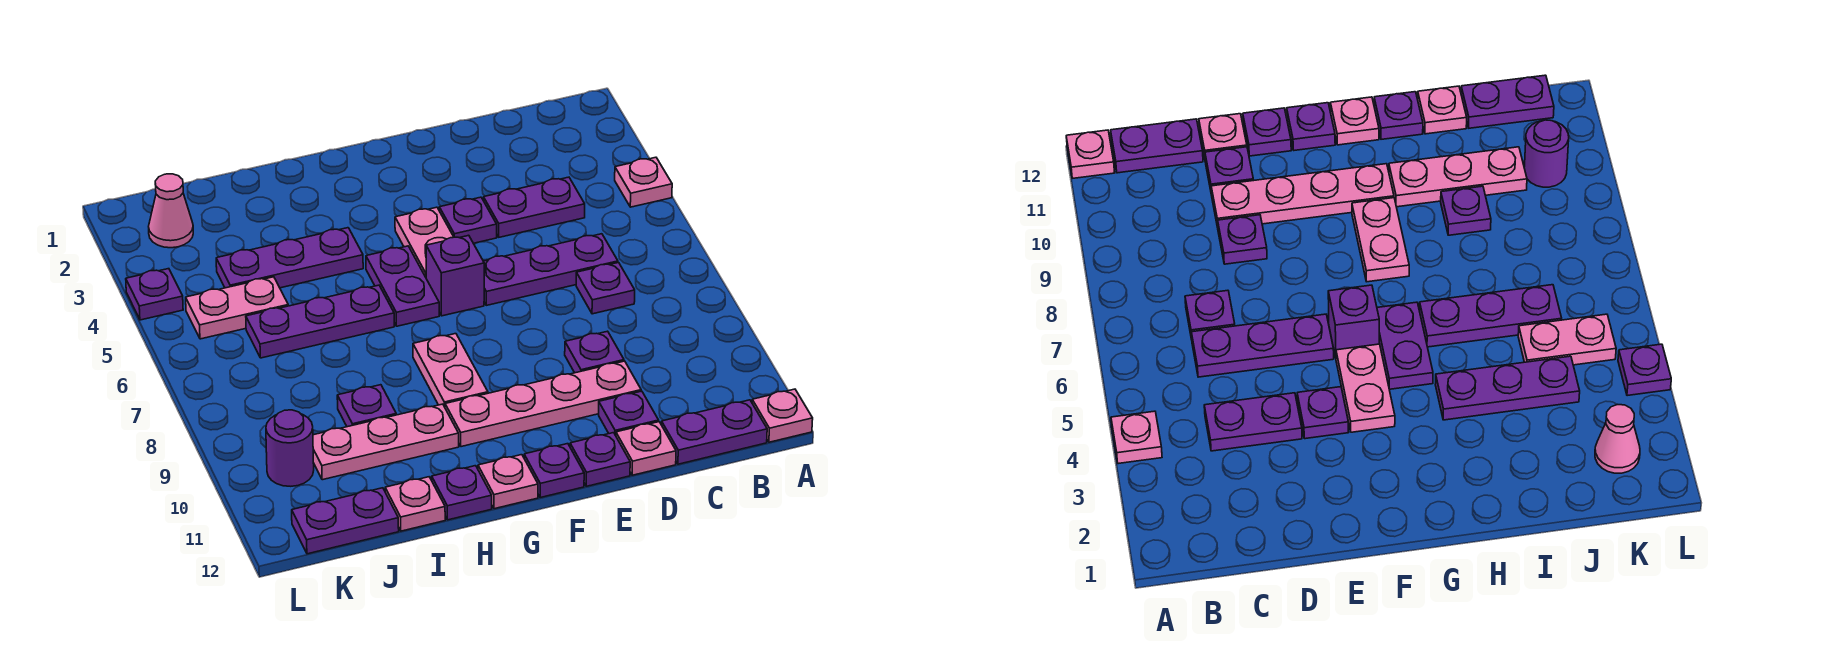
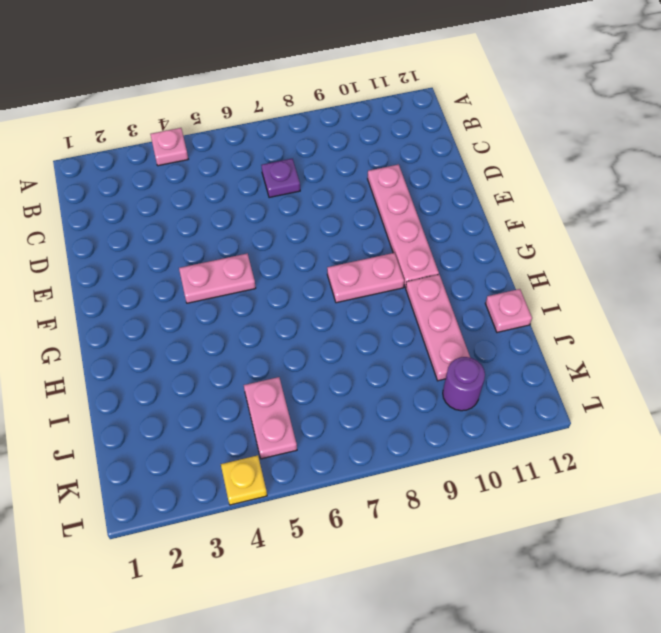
yellow plate L4 level 1 -> purple plate L4 level 1
none -> pink plate A12 level 1
none -> purple plate B12:C12 level 1
none -> purple plate C4:D4 level 1

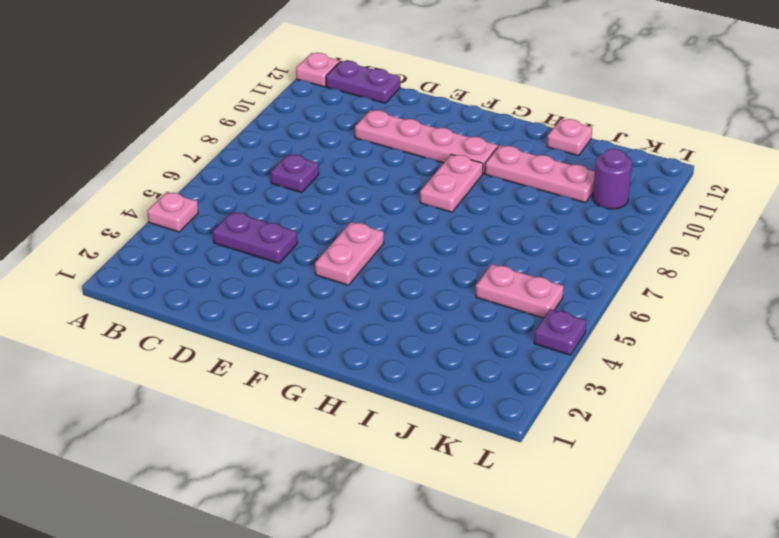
none -> purple plate C6:E6 level 1
none -> purple plate D9 level 1
none -> purple plate D11 level 1

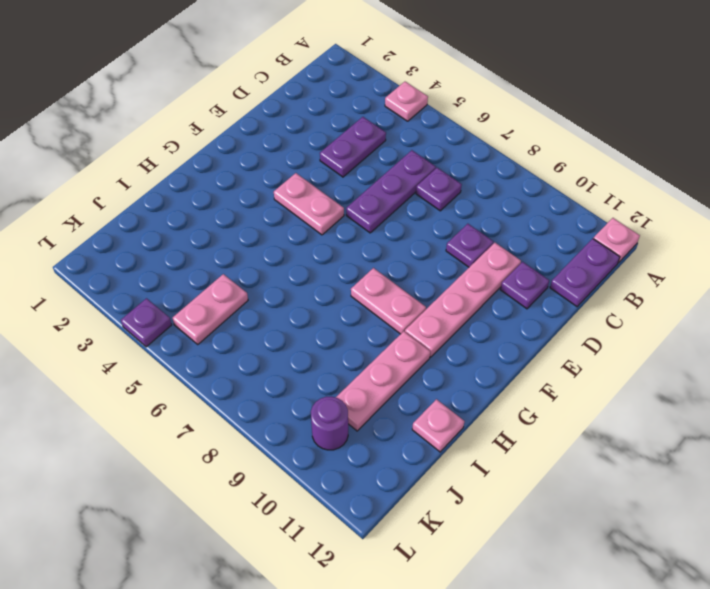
none -> pink plate D12 level 1
none -> purple plate E4 level 1
none -> purple plate E12 level 1

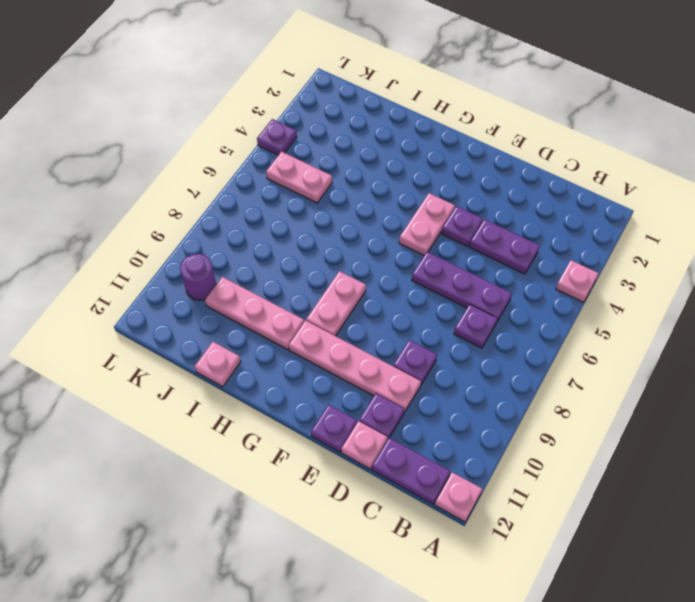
none -> purple brick F6 level 1
none -> purple plate F12 level 1
none -> purple plate G5:G6 level 1

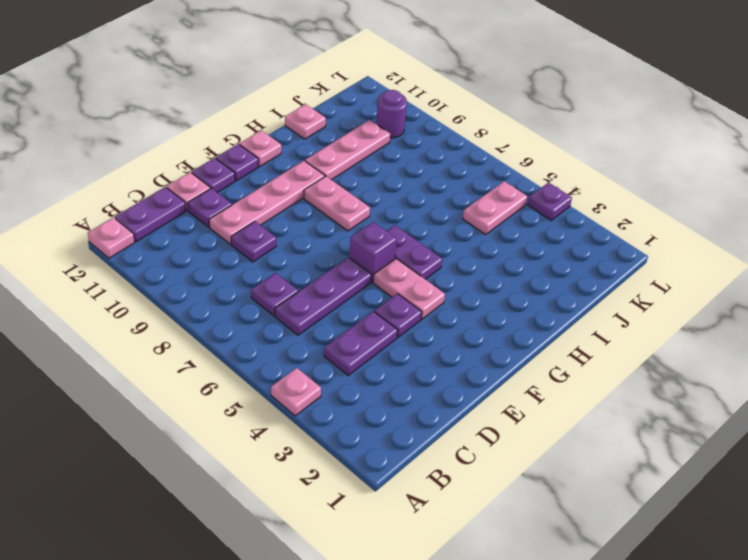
none -> purple plate H4:J4 level 1
none -> purple plate H6:J6 level 1
none -> purple plate H12 level 1

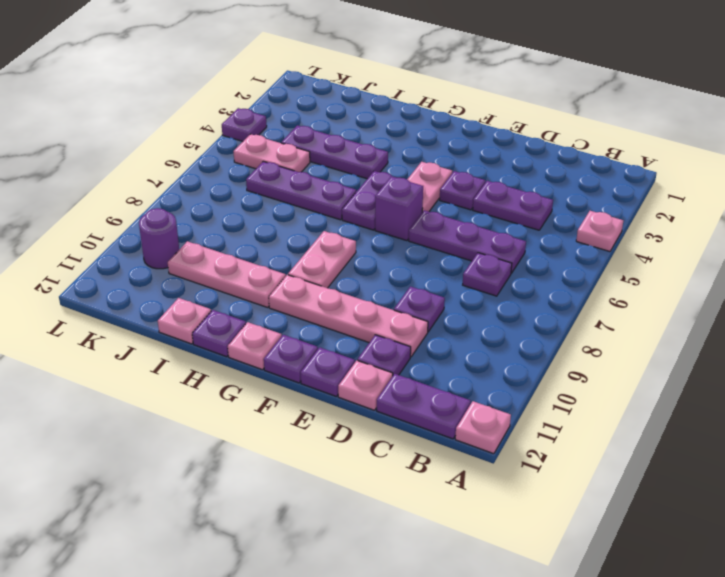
none -> purple plate I9 level 1
none -> purple plate J12:K12 level 1
none -> pink cone K2 level 1

